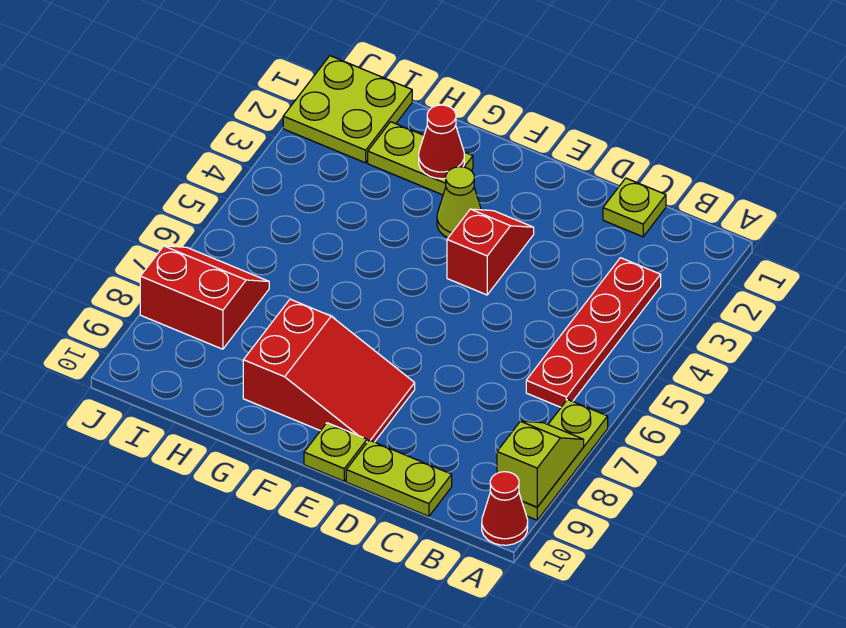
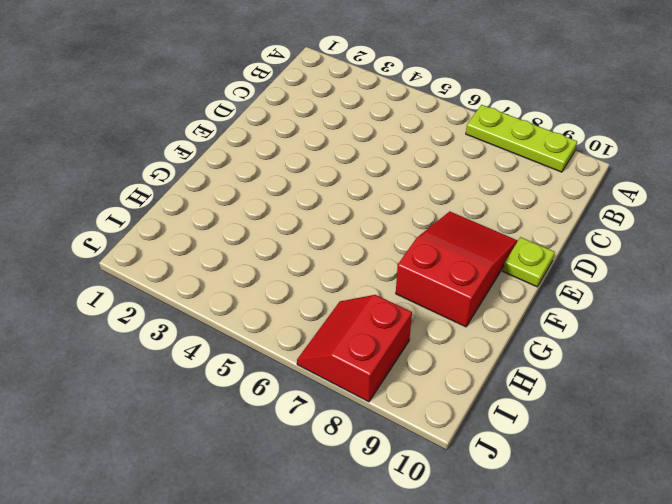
none -> red cone A10 level 1
none -> red plate B3:B6 level 1
none -> lime plate C1 level 1

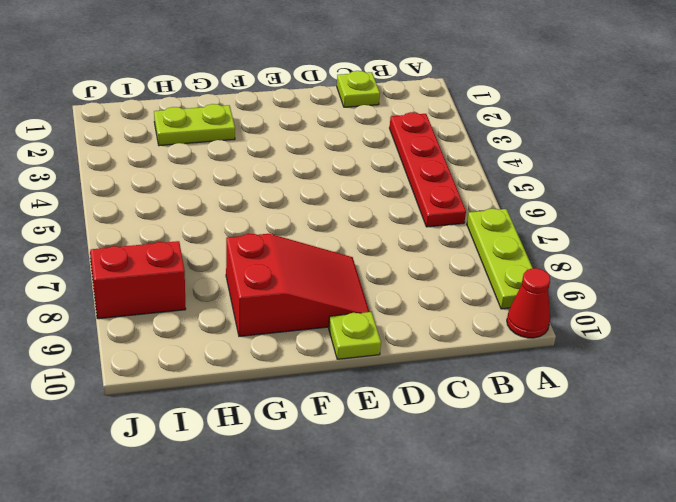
none -> lime plate C10:D10 level 1
none -> red slope E3:E4 level 1 top 4
none -> lime cone F3 level 1

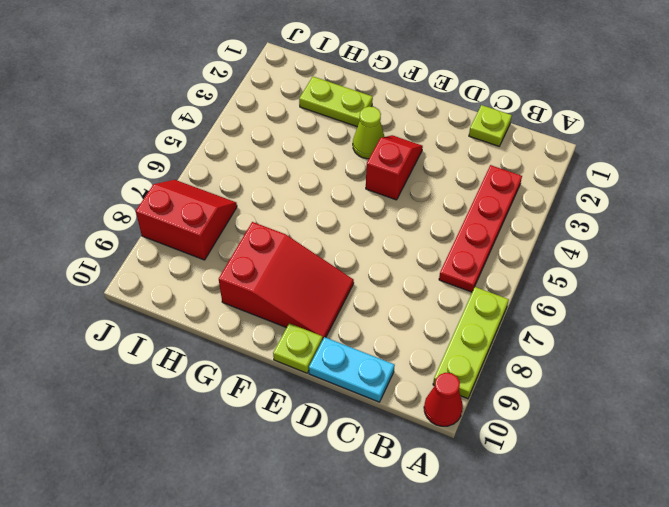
cyan plate C10:D10 level 1 -> lime plate C10:D10 level 1
none -> lime plate I1:J2 level 1
none -> lime slope A8:A9 level 2 top 9
none -> red cone G2 level 2

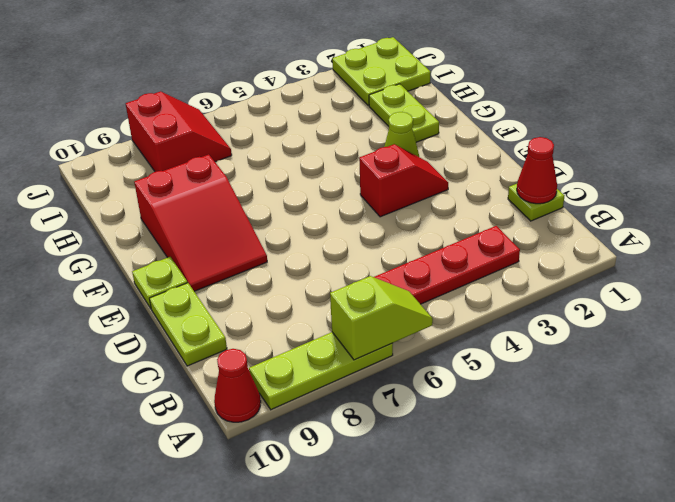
lime slope A6:A7 level 2 top 7 -> lime slope A8:A9 level 2 top 9
red cone C1 level 2 -> red cone G2 level 2

